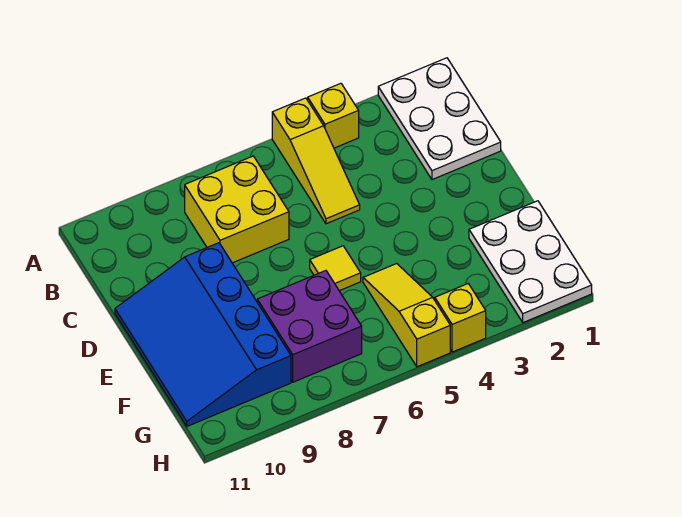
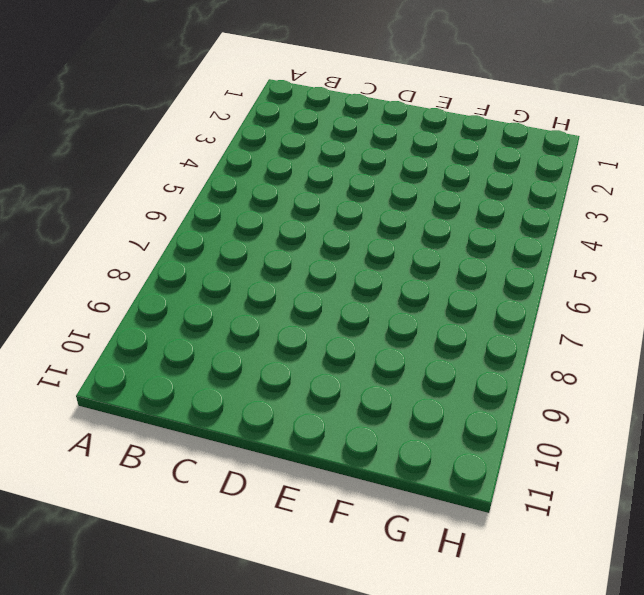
none -> white plate A1:C2 level 1
none -> yellow brick A4 level 1

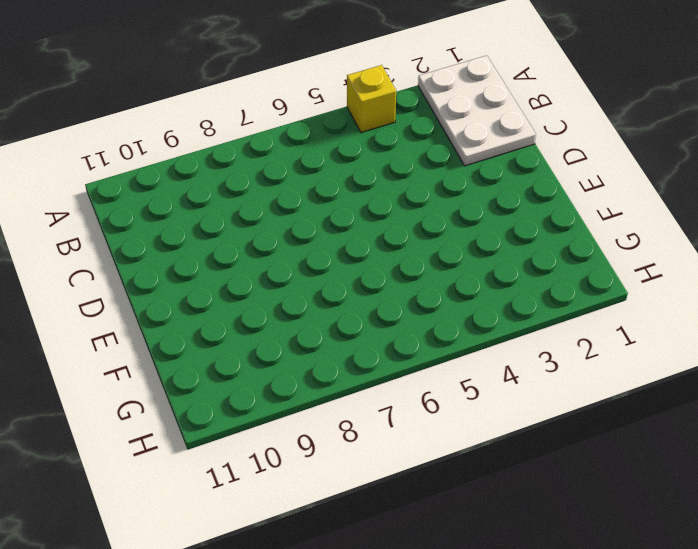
none -> yellow slope A5:C5 level 1 top A
none -> yellow brick B7:C8 level 1

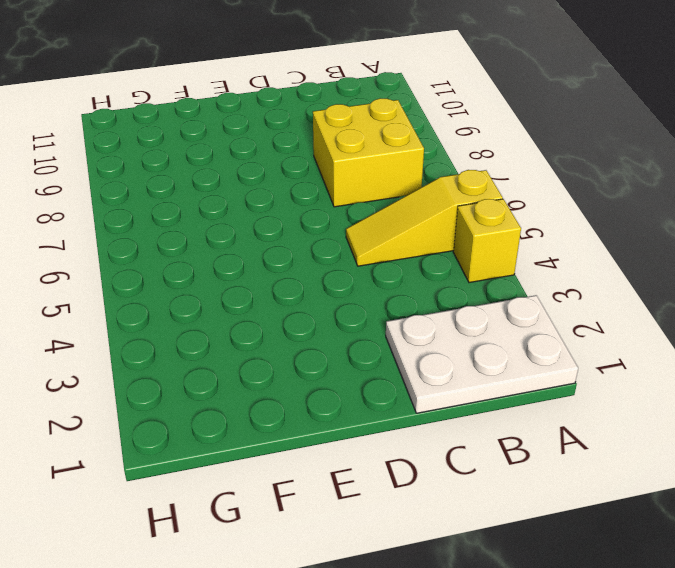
none -> blue slope D9:G11 level 1 top 9
none -> yellow tile E6 level 1

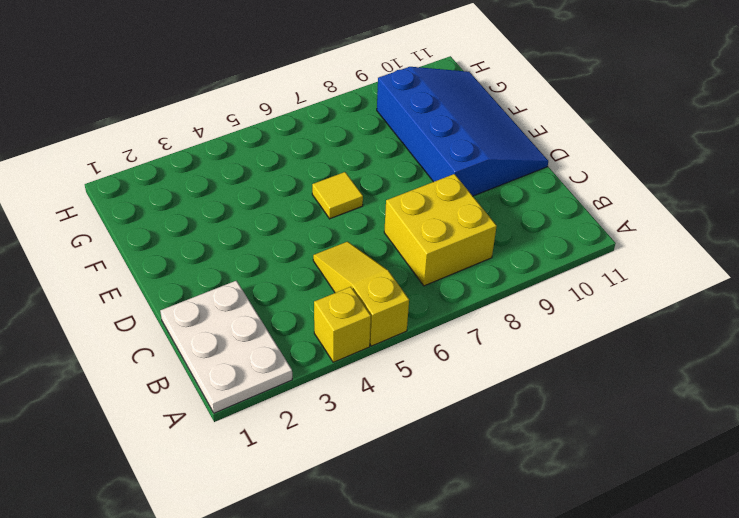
none -> white plate F1:H2 level 1
none -> yellow slope F5:H5 level 1 top H

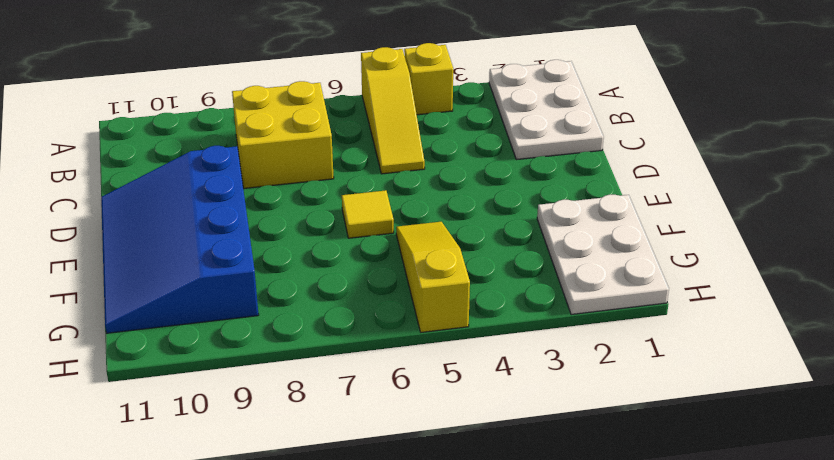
none -> purple brick F7:G8 level 1
none -> yellow brick H4 level 1

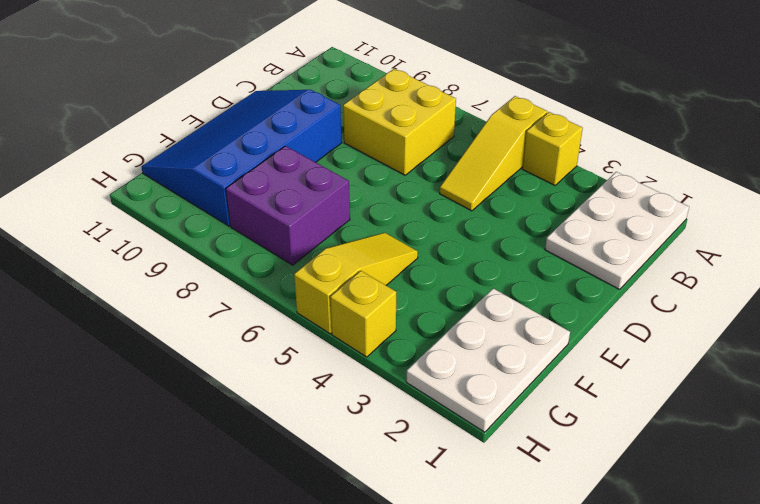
none -> yellow tile E6 level 1

